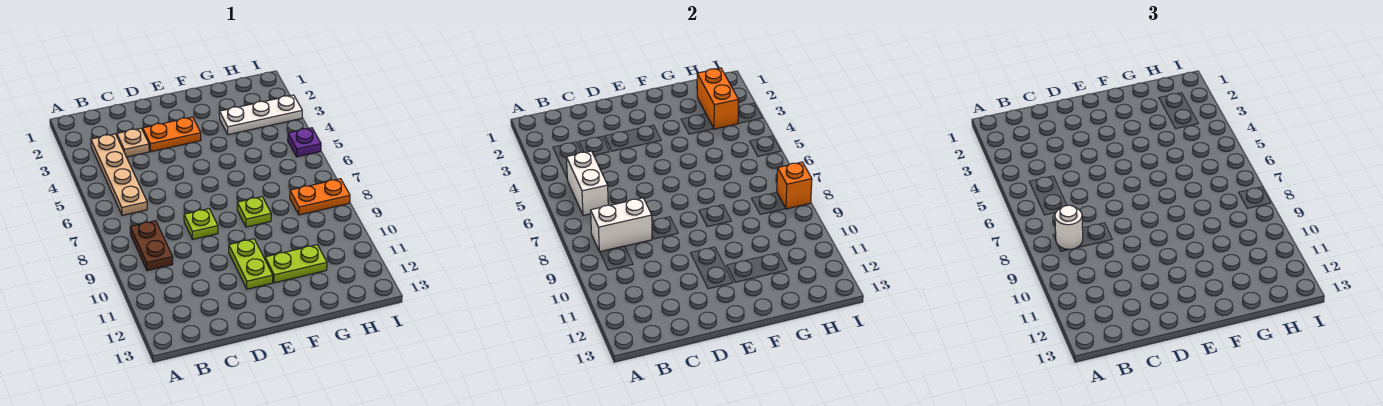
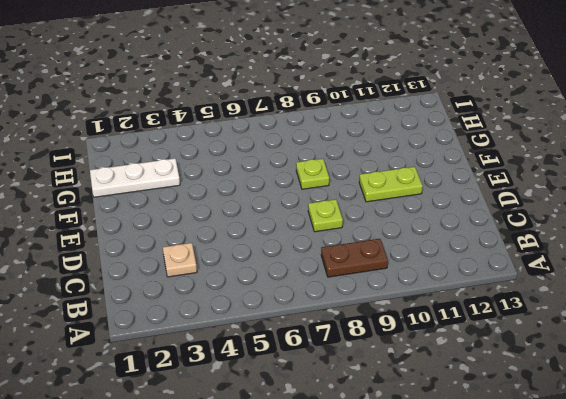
white plate G1:G3 level 1 -> white plate G3:I3 level 1
none -> tan plate B3:B6 level 1
none -> orange plate D3:E3 level 1
none -> lime plate F11:G11 level 1

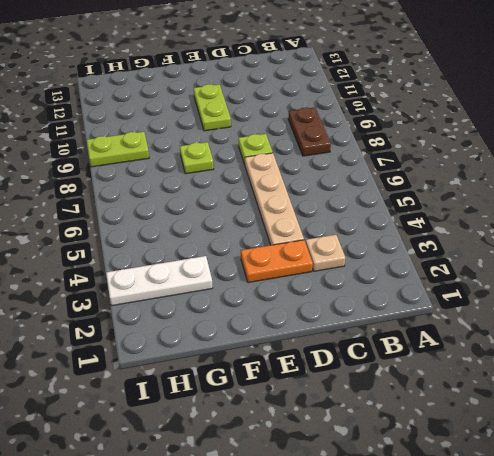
tan plate D4:D7 level 1 -> tan plate B3:B6 level 1
lime plate H9:I9 level 1 -> lime plate F11:G11 level 1
none -> orange plate H8:I8 level 1
none -> purple plate I5 level 1
none -> white brick B5:B6 level 2

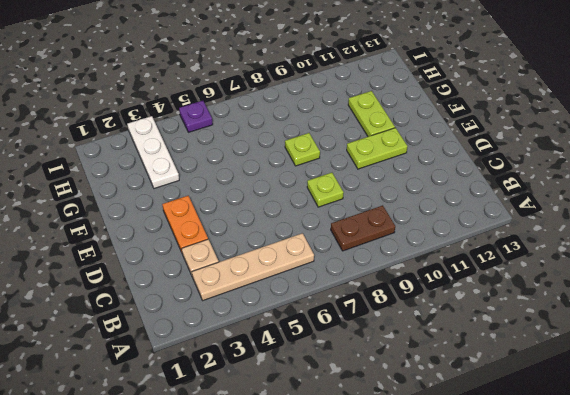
none -> orange plate H8:I8 level 1
none -> white brick B5:B6 level 2
none -> white brick B8:C8 level 2

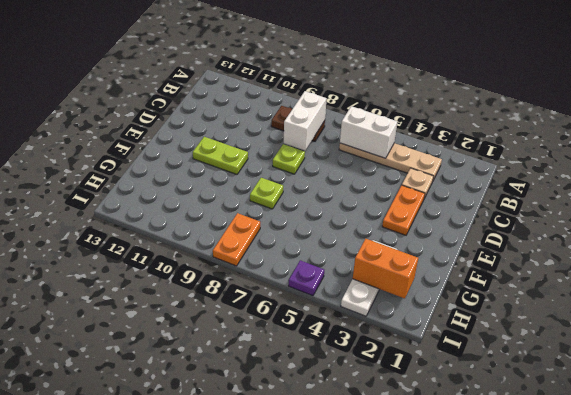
none -> lime plate F11:G11 level 1
none -> orange brick I8 level 2
none -> white round brick B8 level 3

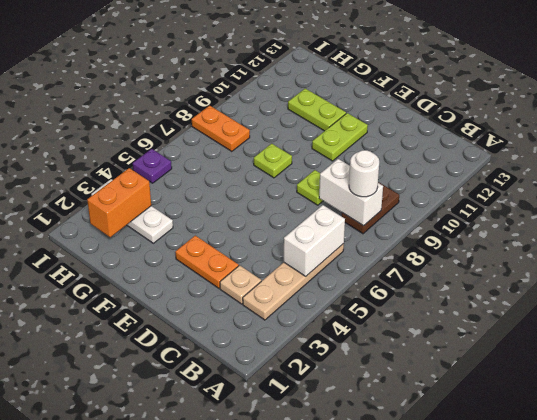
none -> orange brick I8 level 2

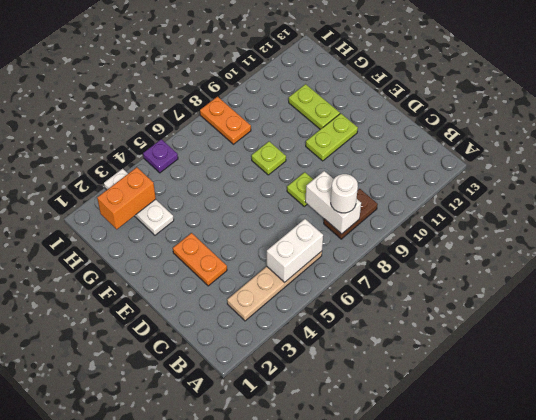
none -> tan plate C3 level 1
none -> orange brick I8 level 2

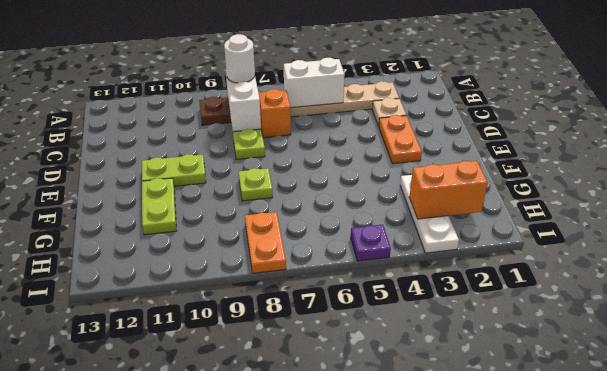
orange brick C7 level 1 -> orange brick I8 level 2

